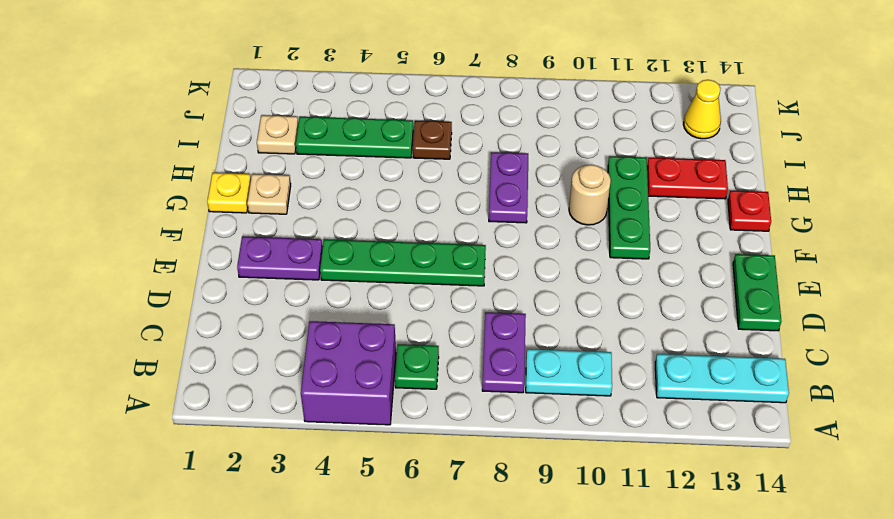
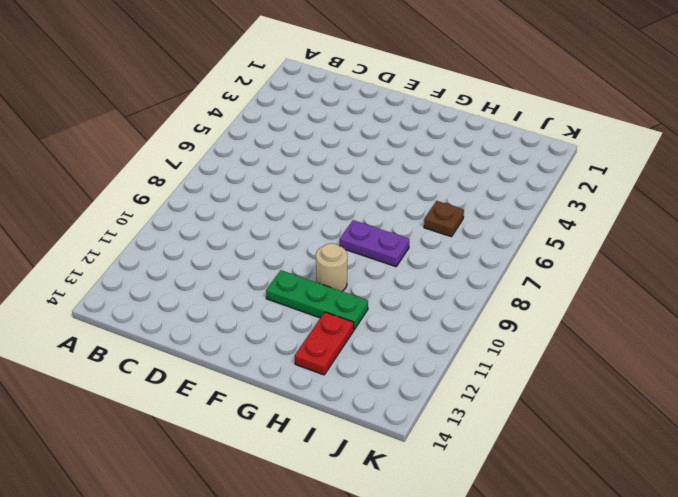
none -> purple brick A4:B5 level 1
none -> green plate B6 level 1
none -> purple plate B8:C8 level 1

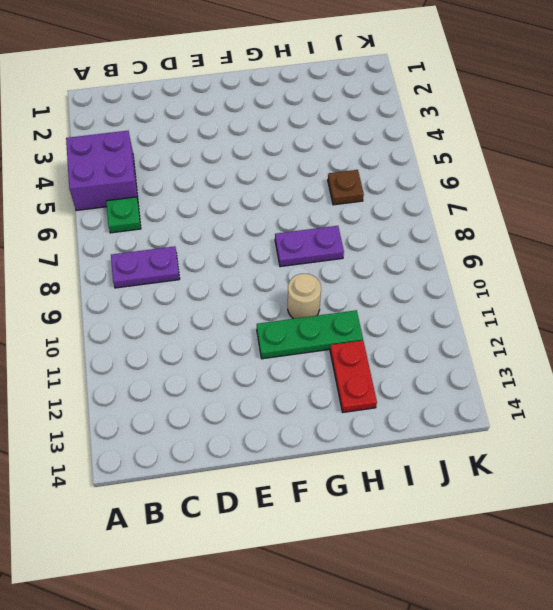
none -> cyan plate B9:B10 level 1
none -> cyan plate B12:B14 level 1
none -> green plate D14:E14 level 1

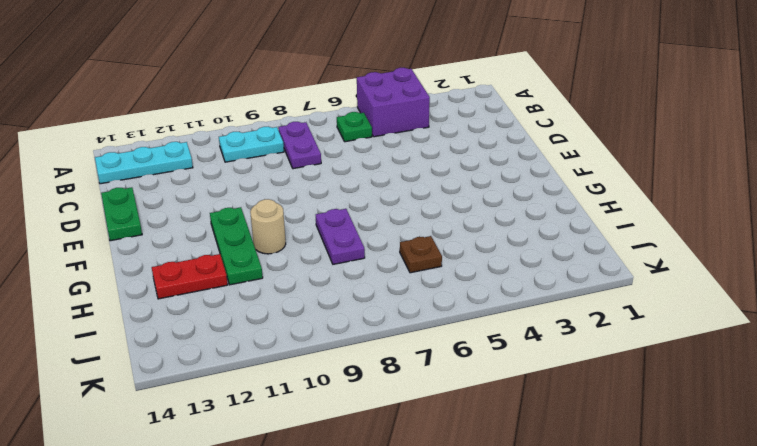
none -> purple plate E2:E3 level 1
none -> green plate E4:E7 level 1
none -> yellow plate G1 level 1

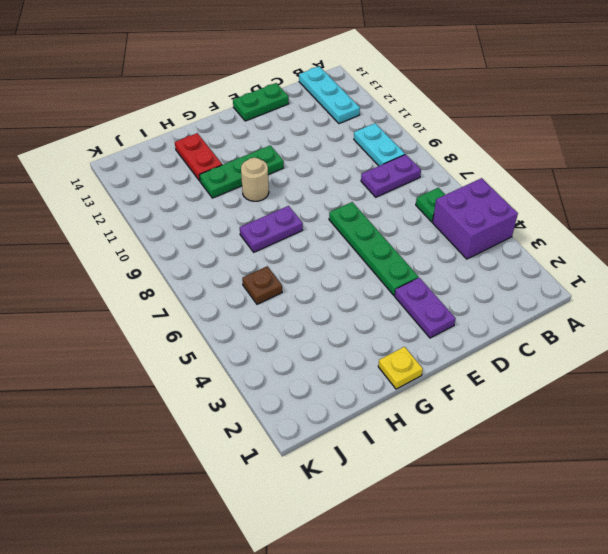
none -> tan plate G2 level 1
none -> red plate G14 level 1
none -> tan plate I2 level 1

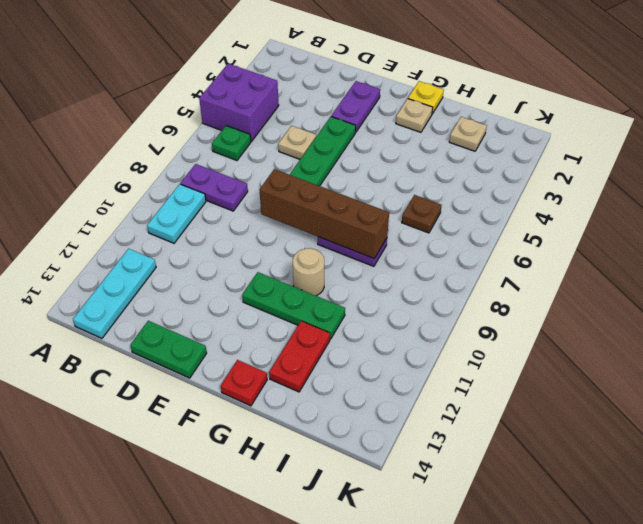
tan plate D5 level 1 -> none
brown brick E8:H8 level 2 -> none
none -> green plate I3:I5 level 1
none -> yellow cone J13 level 1

